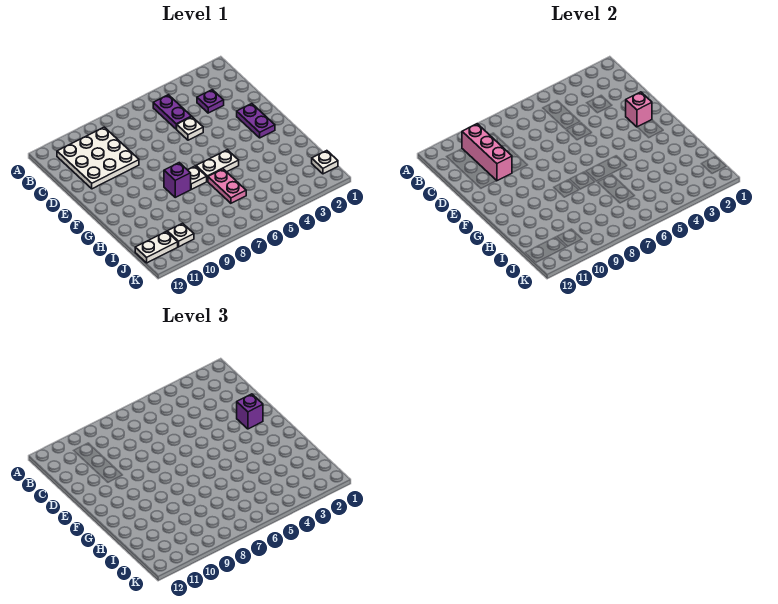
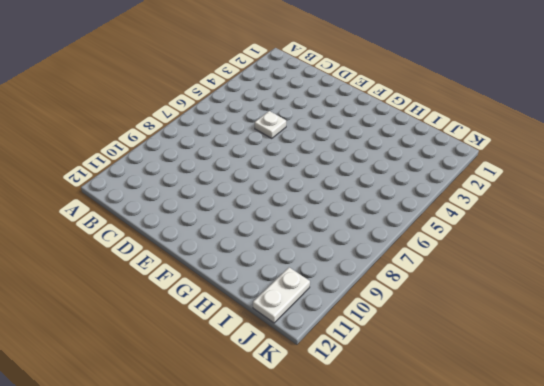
none -> purple plate B5:C5 level 1
none -> white plate B9:D11 level 1
none -> purple plate C3 level 1

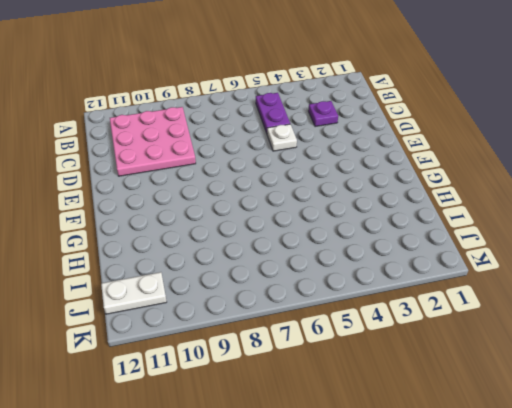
pink plate B9:D11 level 1 -> white plate B9:D11 level 1
none -> purple plate E2:F2 level 1
none -> white plate G5:G6 level 1
none -> white plate G7 level 1

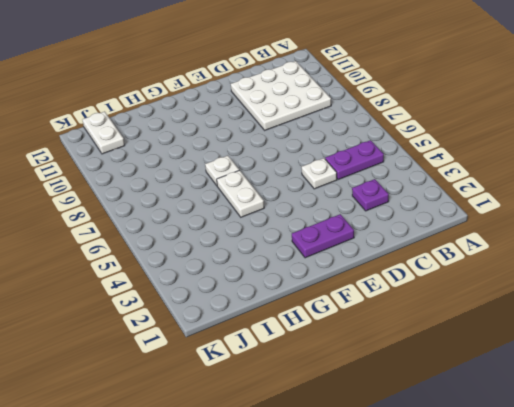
none -> purple brick G8 level 1
none -> pink plate H6:I6 level 1
none -> white plate J1 level 1

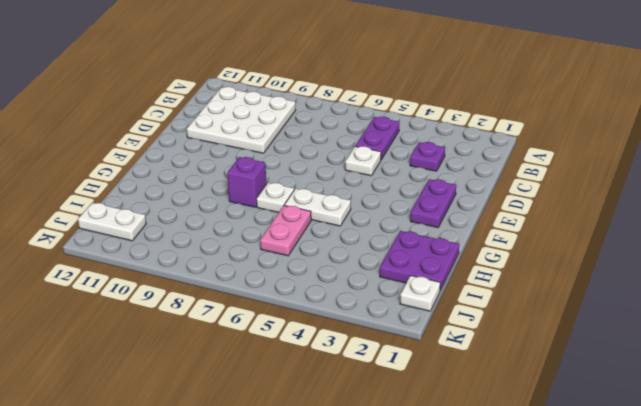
purple plate H1:I2 level 1 -> none
none -> white plate J10 level 1
none -> pink brick B10:D10 level 2
none -> pink brick E2 level 2

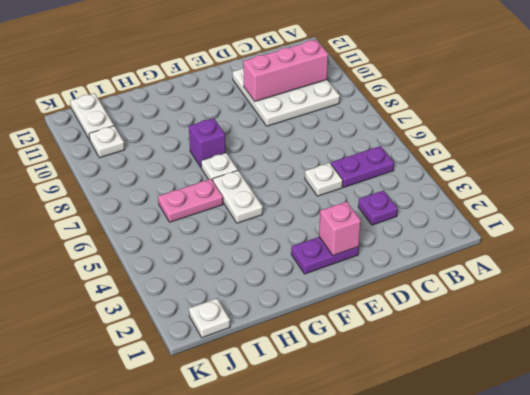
none -> purple brick E2 level 3

